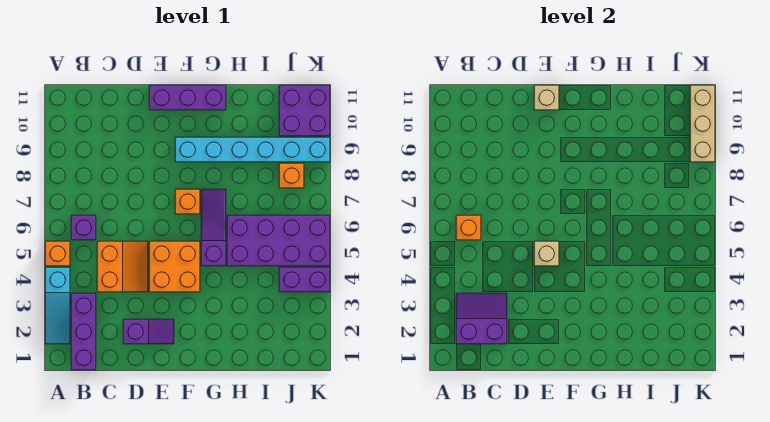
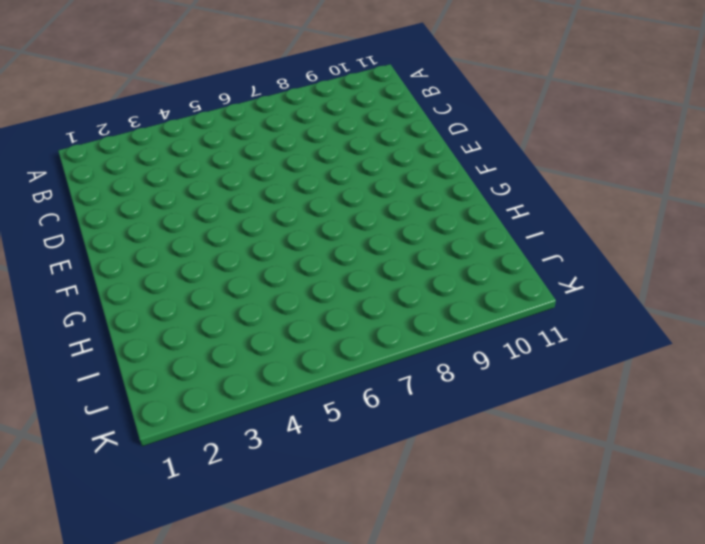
none -> cyan slope A2:A4 level 1 top 4
none -> orange brick A5 level 1
none -> purple brick B1:B3 level 1

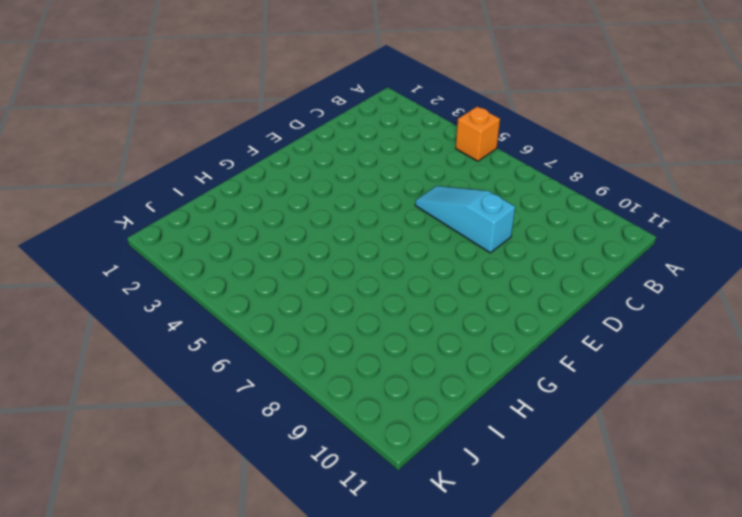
cyan slope D6:D8 level 1 top 8 -> cyan slope A2:A4 level 1 top 4
none -> purple brick B1:B3 level 1
none -> purple brick B6 level 1
none -> orange slope C4:D5 level 1 top C

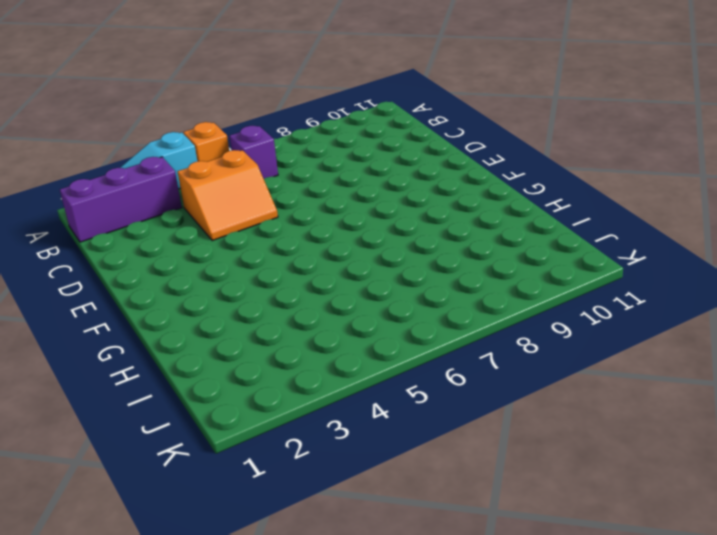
none -> purple slope D2:E2 level 1 top D
none -> orange brick E4:F5 level 1
none -> purple brick E11:G11 level 1

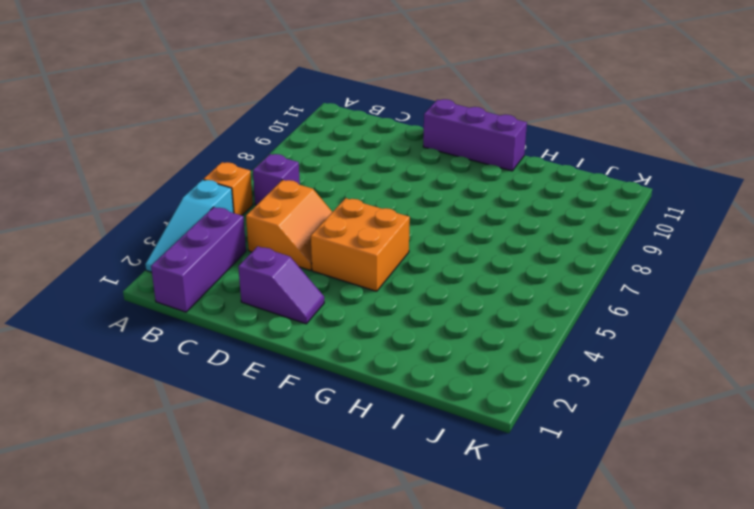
none -> orange brick F7 level 1
none -> cyan brick F9:K9 level 1
none -> purple slope G5:G7 level 1 top 5

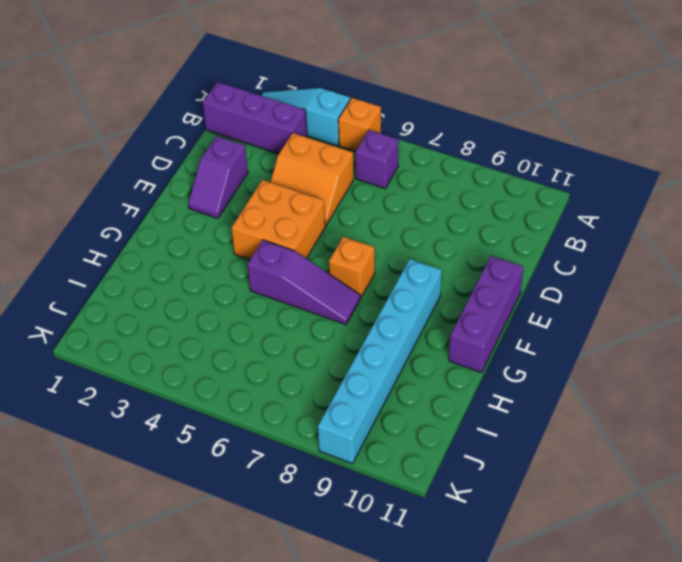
none -> purple brick H5:K6 level 1
none -> purple brick J4:K4 level 1
none -> orange brick J8 level 1

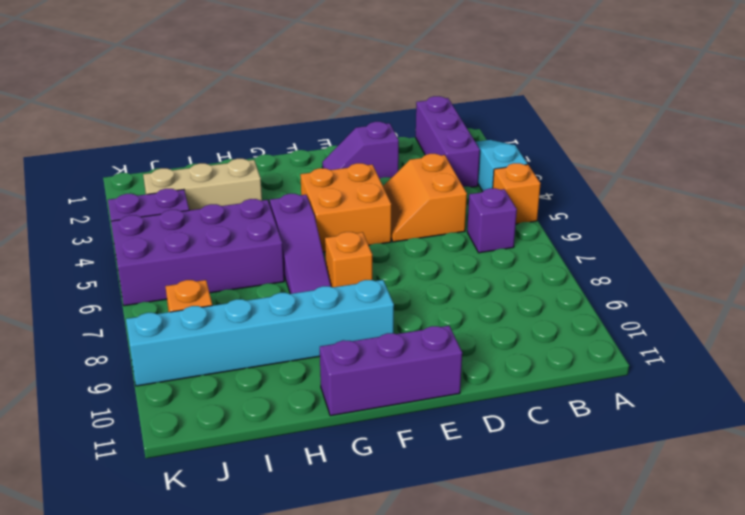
tan brick H3:J3 level 1 -> tan brick K9:K11 level 2
none -> purple brick J10:K11 level 1
none -> purple slope B2:C3 level 2 top 2
none -> orange brick B6 level 2

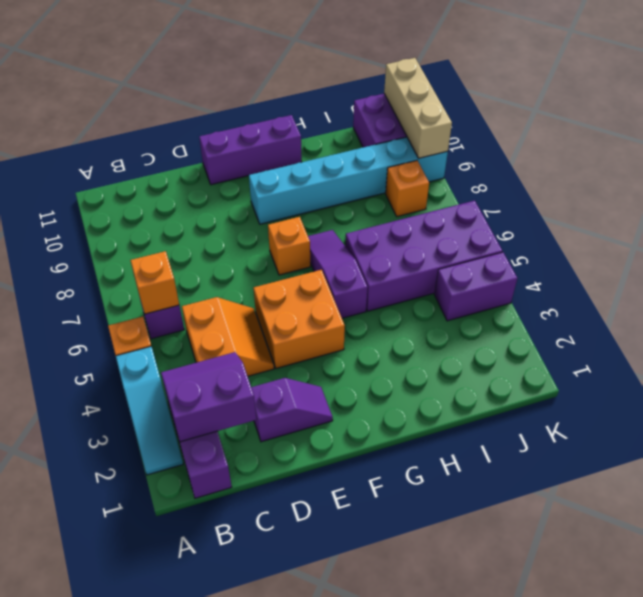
none -> tan brick E5 level 2
none -> tan brick E11 level 2

